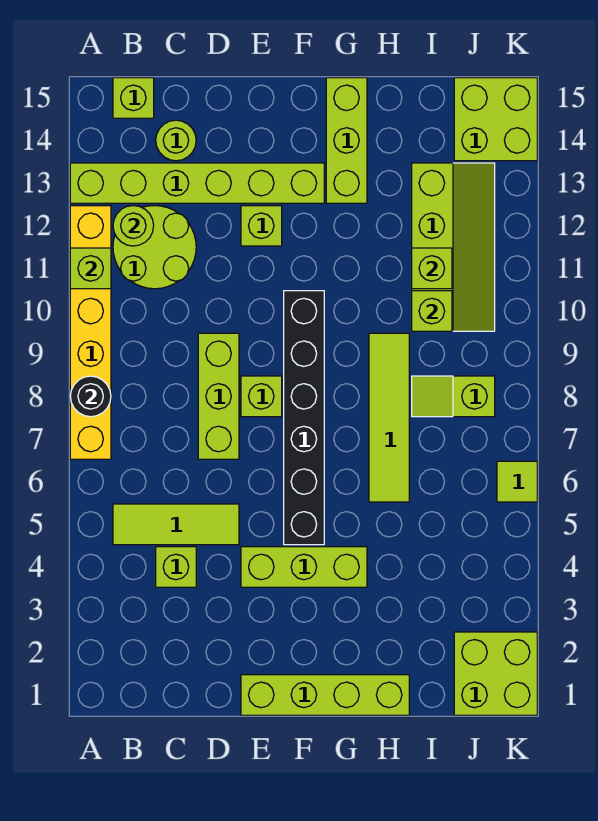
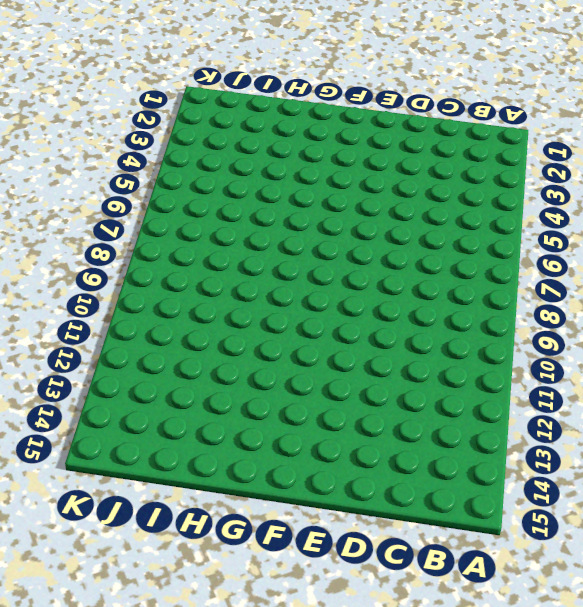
none -> yellow brick A7:A12 level 1
none -> lime brick A13:F13 level 1
none -> lime tile B5:D5 level 1

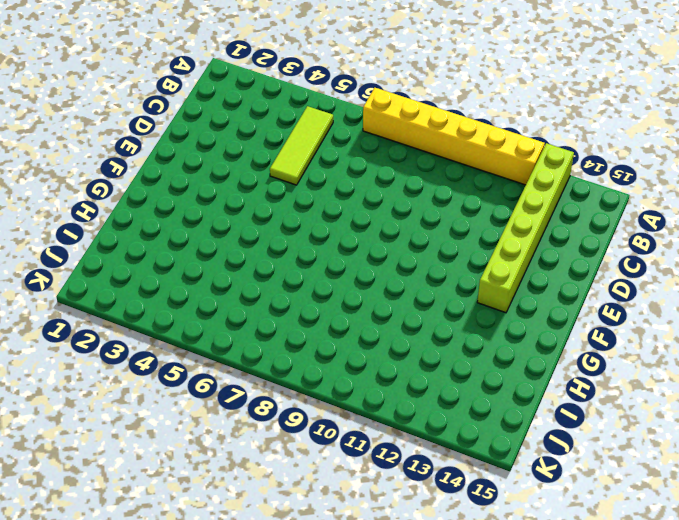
none -> lime round brick B11:C12 level 1
none -> lime brick B15 level 1
none -> lime brick C4 level 1

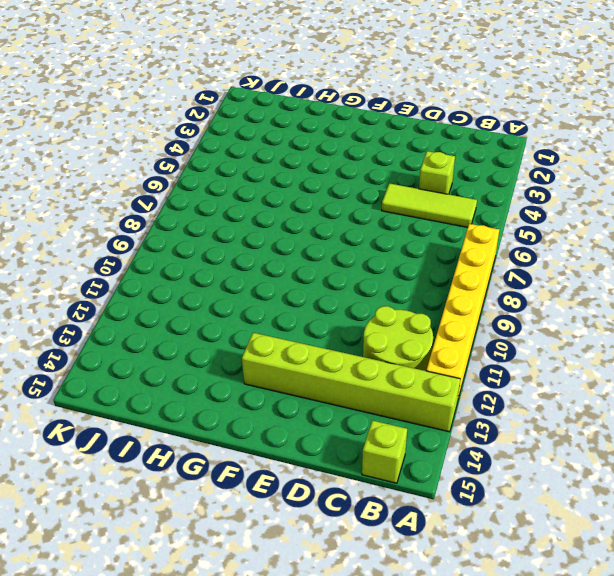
none -> lime round brick C14 level 1
none -> lime brick D7:D9 level 1
none -> lime brick E1:H1 level 1

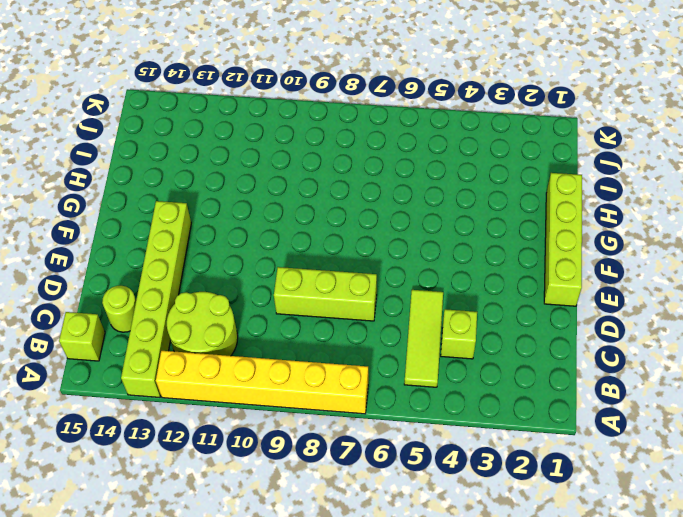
none -> lime brick E4:G4 level 1
none -> lime brick E8 level 1
none -> lime brick E12 level 1

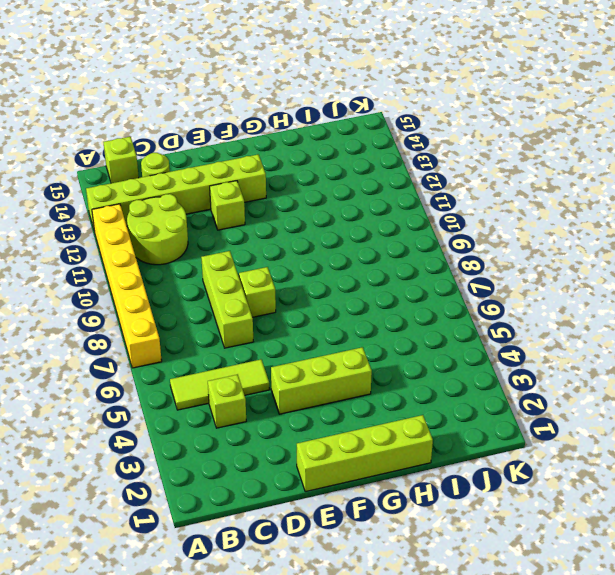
none -> black brick F5:F10 level 1
none -> lime brick G13:G15 level 1
none -> lime tile H6:H9 level 1

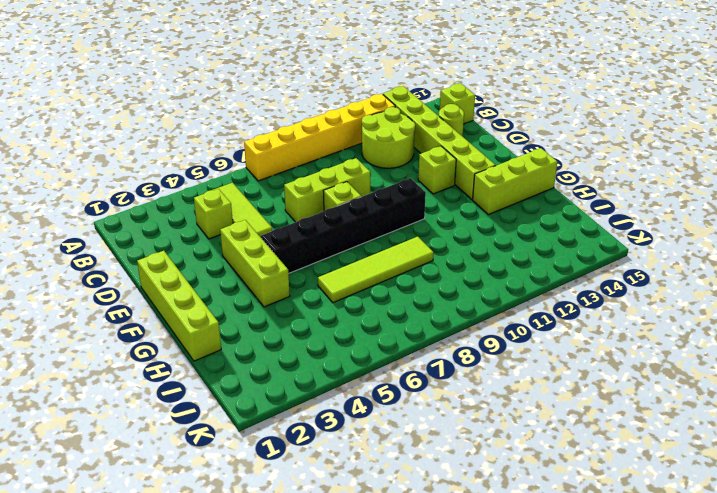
none -> lime slope I8:J8 level 1 top J
none -> lime slope I10:J13 level 1 top I
none -> lime brick J1:K2 level 1

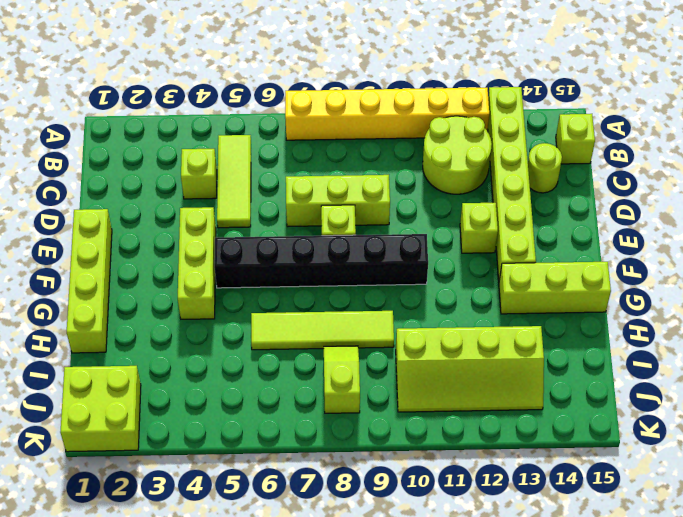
none -> lime brick J14:K15 level 1
none -> lime tile K6 level 1
none -> black round brick A8 level 2

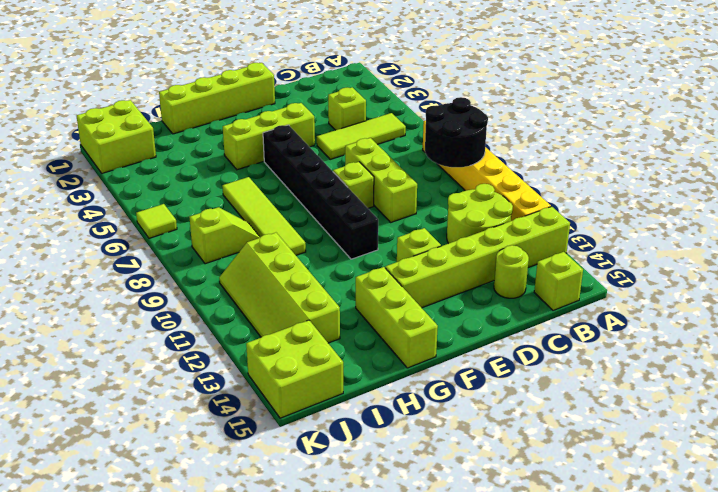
black round brick A8:B9 level 2 -> black round brick A8 level 2
none -> lime brick A11 level 2
none -> lime round brick B12 level 2
none -> lime brick I10 level 2

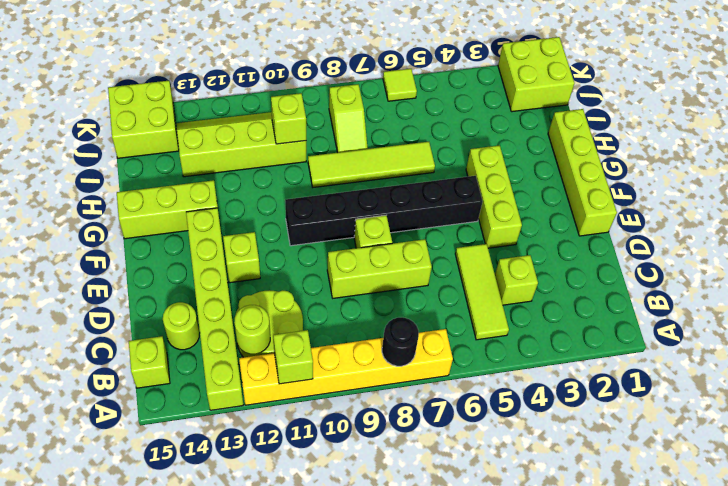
none -> lime brick I11 level 2

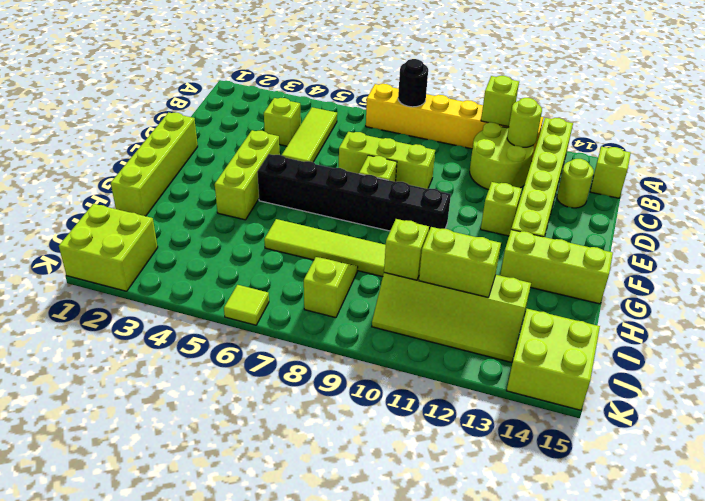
lime brick I11:I12 level 2 -> lime brick I11 level 2

